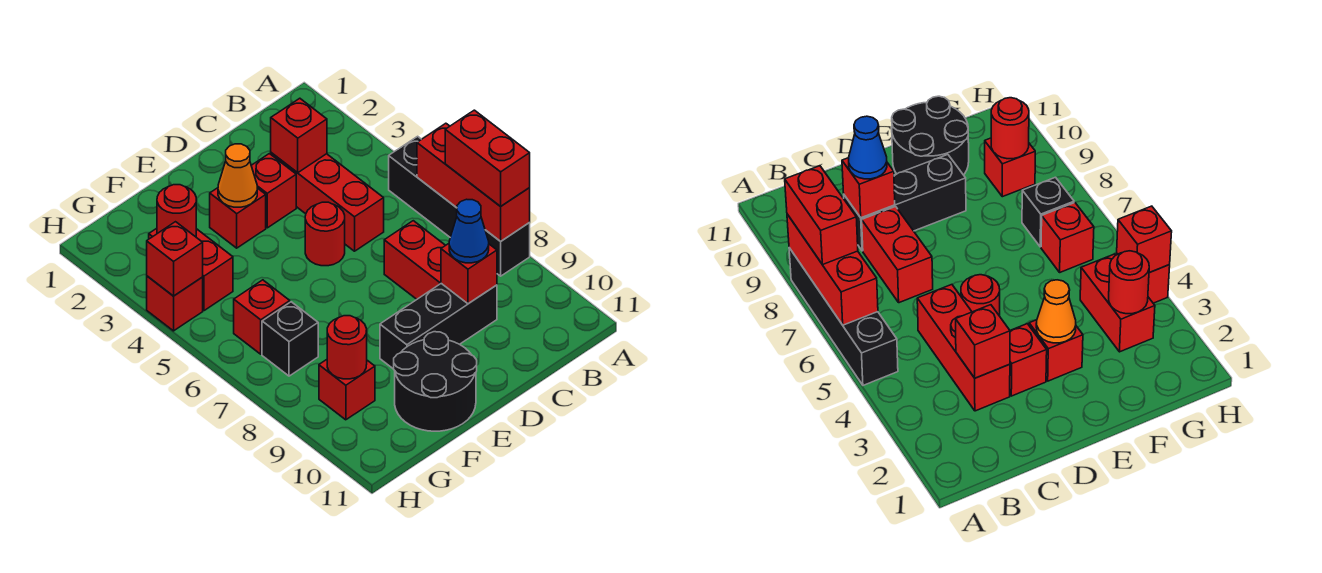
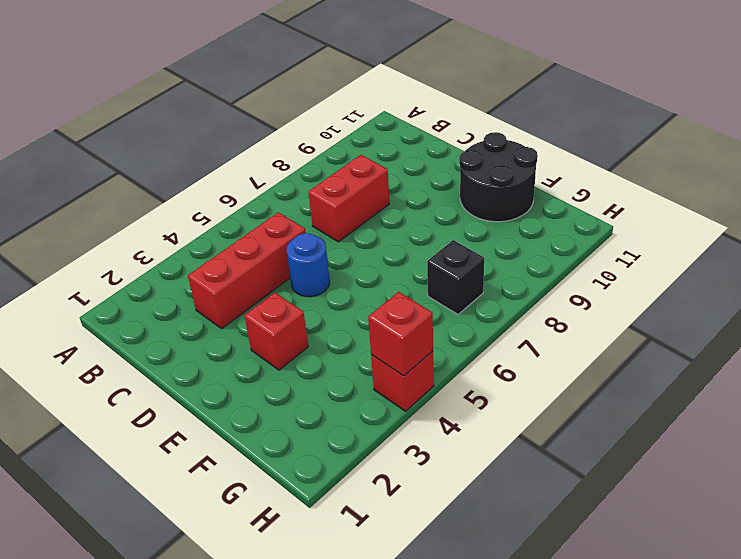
blue round brick D5 level 1 -> red round brick D5 level 1
none -> black brick A5:A8 level 1
none -> black brick C9:E9 level 1
none -> red brick D3 level 1

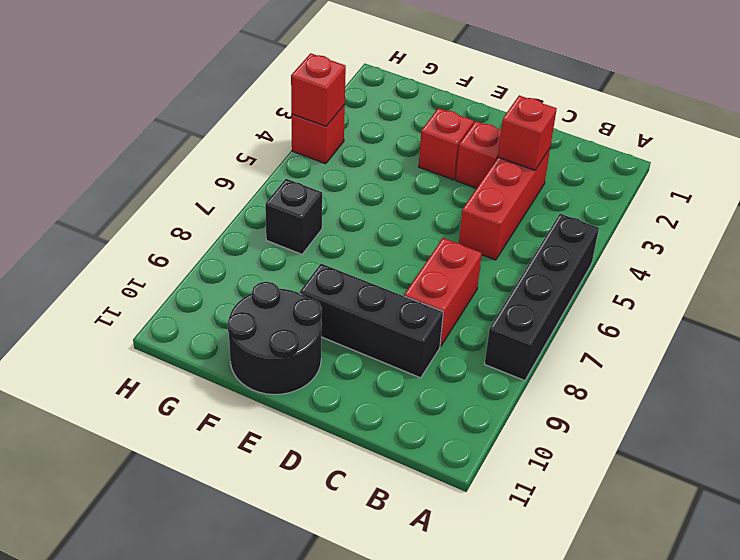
none -> red round brick D5 level 1
none -> red brick G3:G4 level 1
none -> red brick G6 level 1

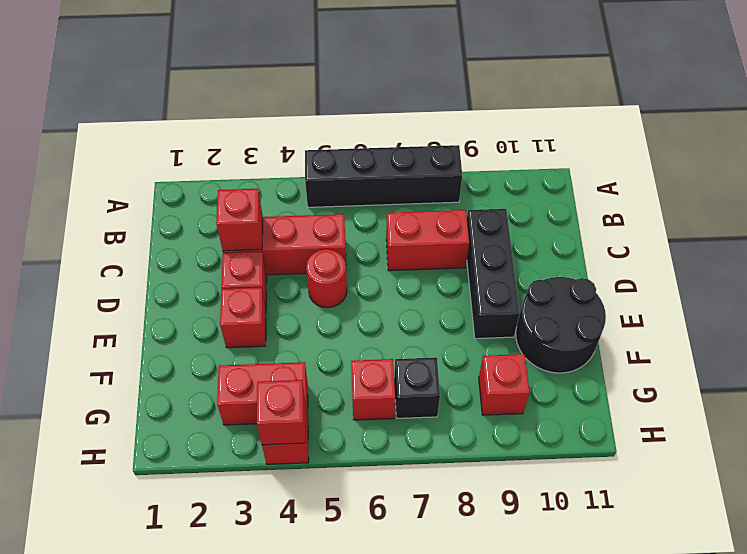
none -> red brick A6:A8 level 2
none -> red brick C9 level 2
none -> orange cone E3 level 2

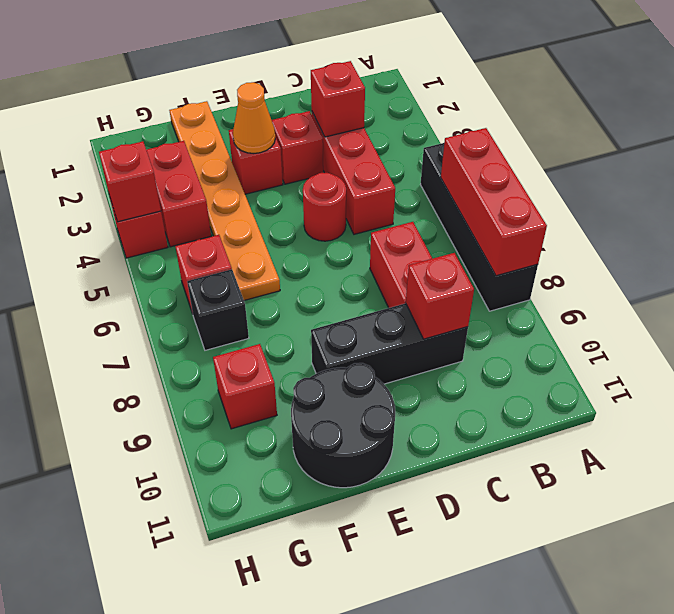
orange plate F1:F6 level 1 -> none
none -> red round brick G3 level 2
none -> red round brick G9 level 2
none -> red brick A7:A8 level 3

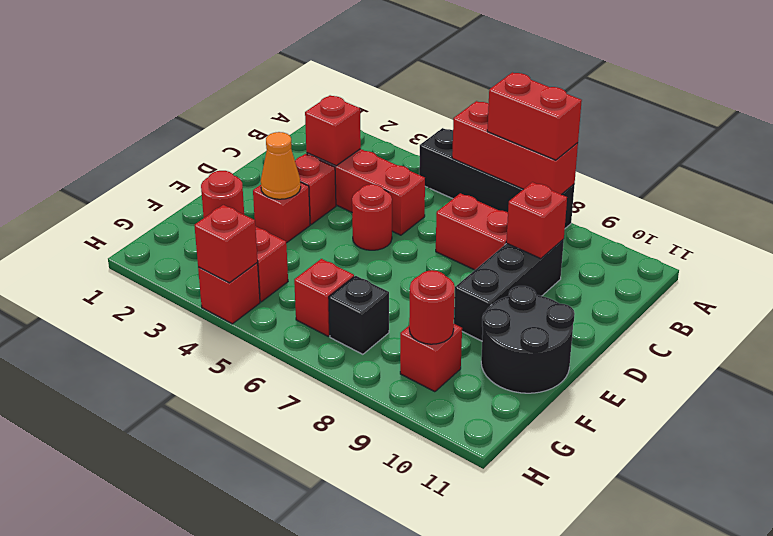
none -> blue cone C9 level 3

